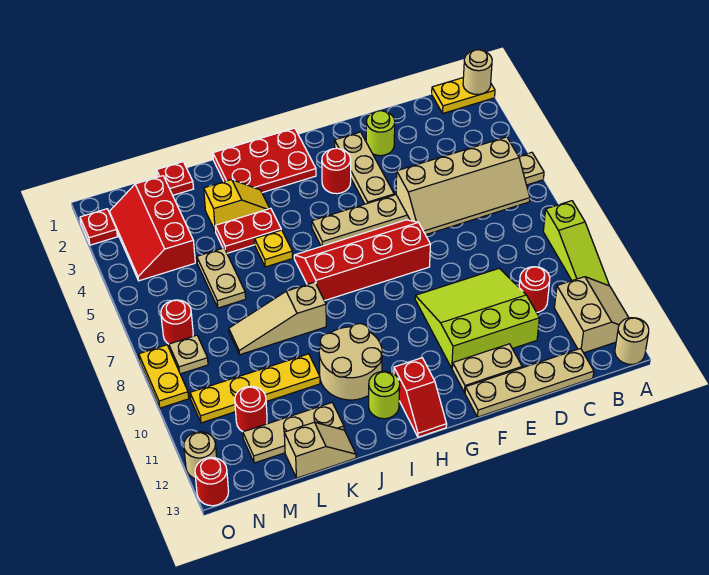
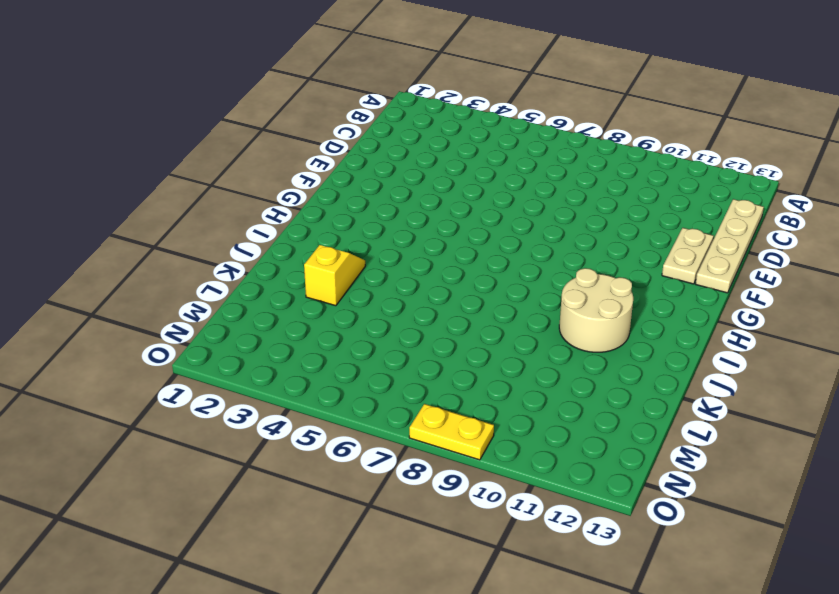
none -> yellow plate A1:B1 level 1
none -> tan plate A5:H5 level 1
none -> lime slope A8:A10 level 1 top 8
none -> tan slope A11:B12 level 1 top B

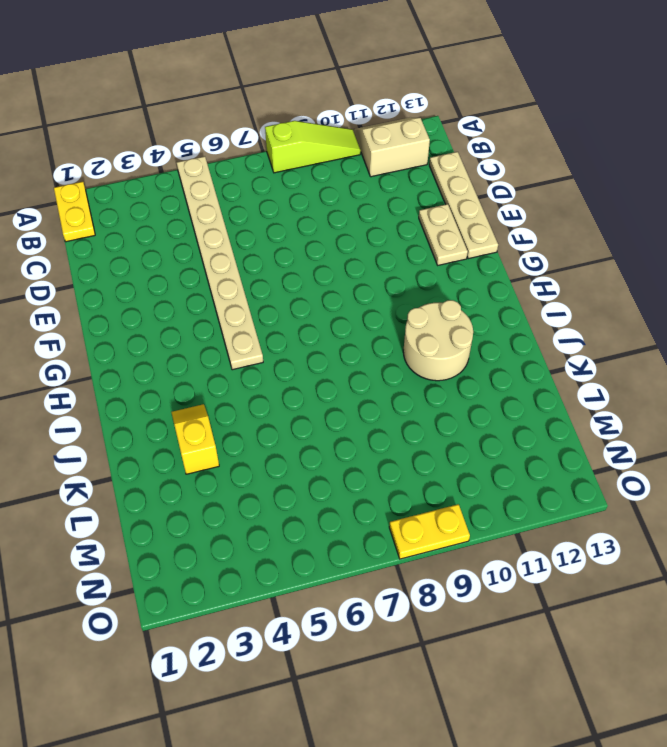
none -> tan round brick A13 level 1
none -> red round brick C10 level 1
none -> lime slope D9:F11 level 1 top 11
none -> lime round brick E2 level 1

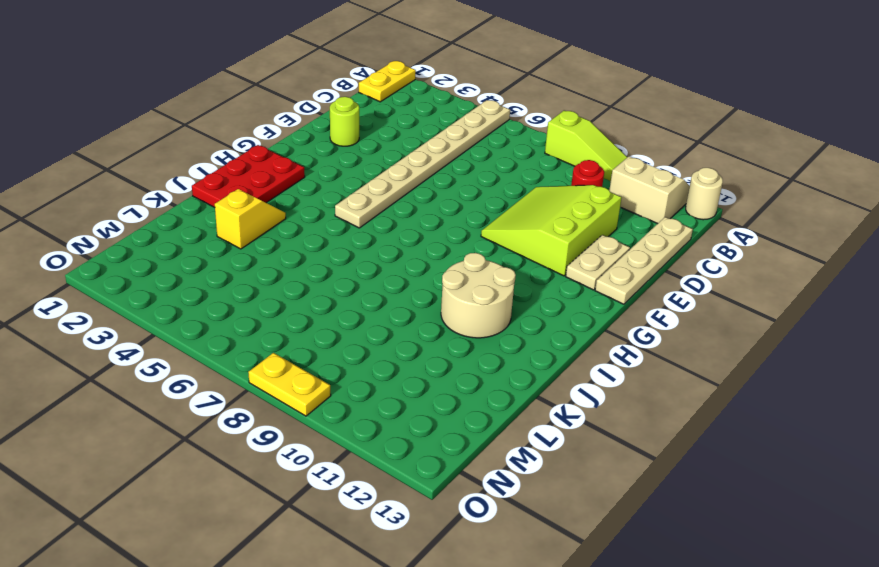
none -> tan plate F2:F4 level 1
none -> red slope F6:I7 level 1 top 7
none -> red round brick G3 level 1
none -> red slope H12:H13 level 1 top 12

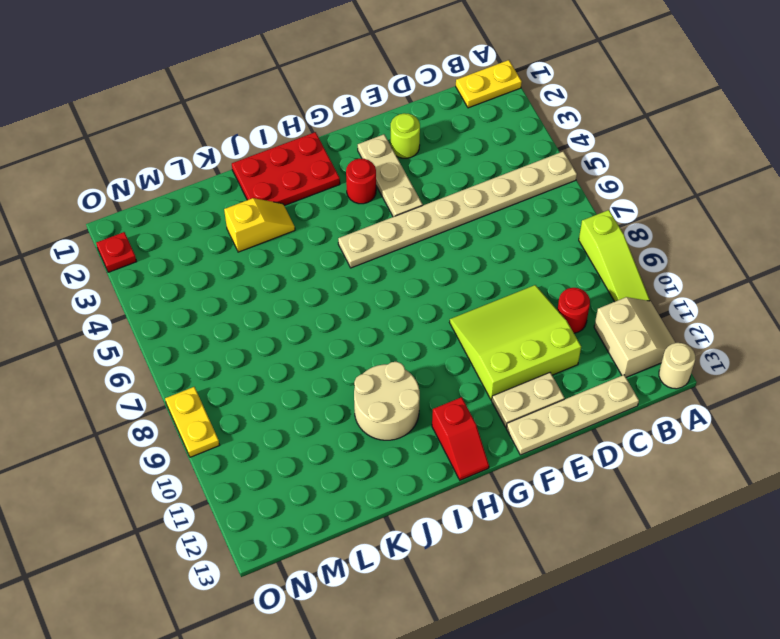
none -> red slope F6:I7 level 1 top 7
none -> lime round brick I12 level 1
none -> red plate J4:K4 level 1
none -> yellow plate J5 level 1

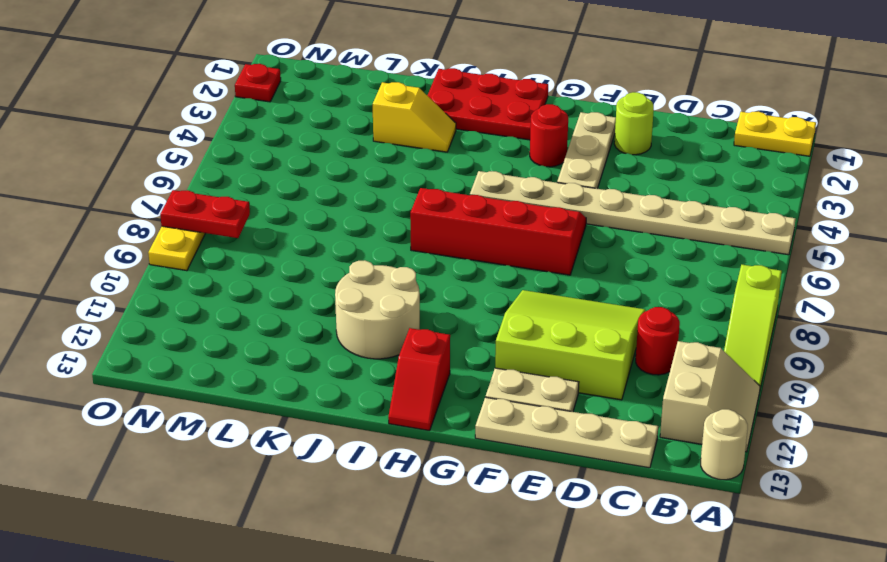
red plate N8:O8 level 2 -> red plate J4:K4 level 1
none -> lime round brick I12 level 1
none -> yellow plate J5 level 1
none -> tan slope J8:L8 level 1 top J
none -> yellow plate K10:N10 level 1

